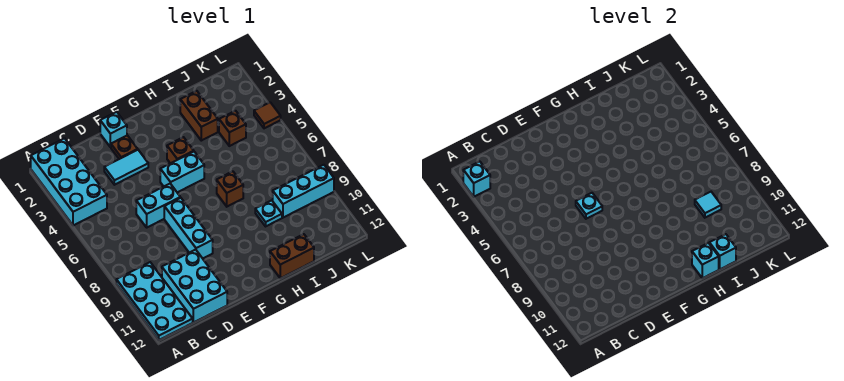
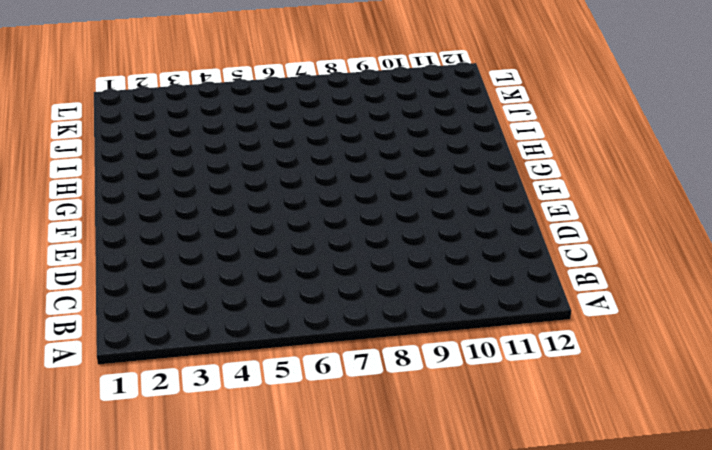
none -> cyan brick A1:B4 level 1
none -> cyan plate A9:B12 level 1
none -> cyan brick C10:D12 level 1

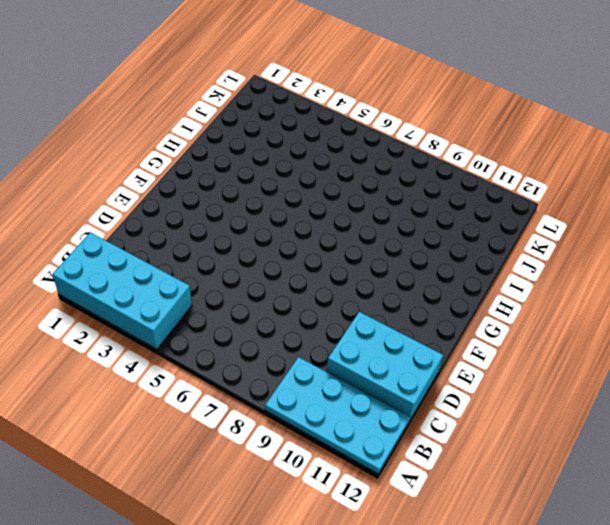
none -> cyan tile D3:E3 level 1
none -> cyan brick D6:E6 level 1
none -> cyan brick E1 level 1

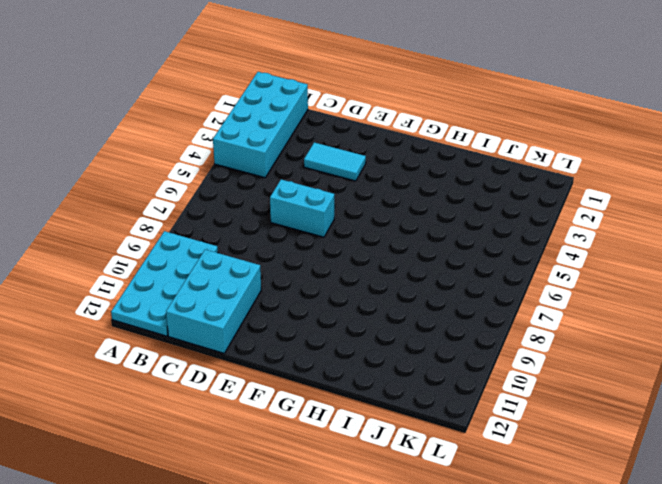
none -> cyan brick E1 level 1
none -> brown plate E2 level 1
none -> cyan brick E7:E9 level 1

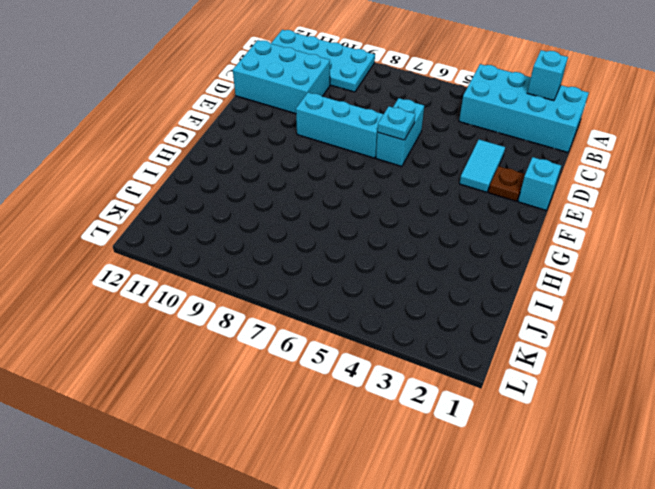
none -> cyan brick F5:G5 level 1
none -> brown brick G4 level 1
none -> brown brick H7 level 1

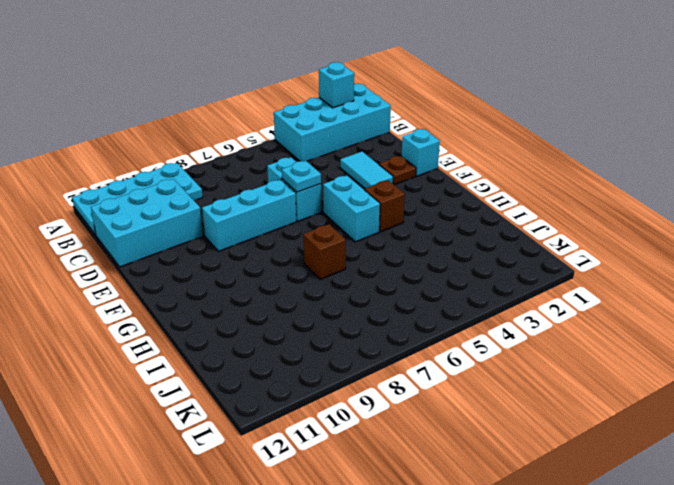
none -> brown brick H12:I12 level 1
none -> brown brick I2:I3 level 1
none -> cyan plate I9 level 1

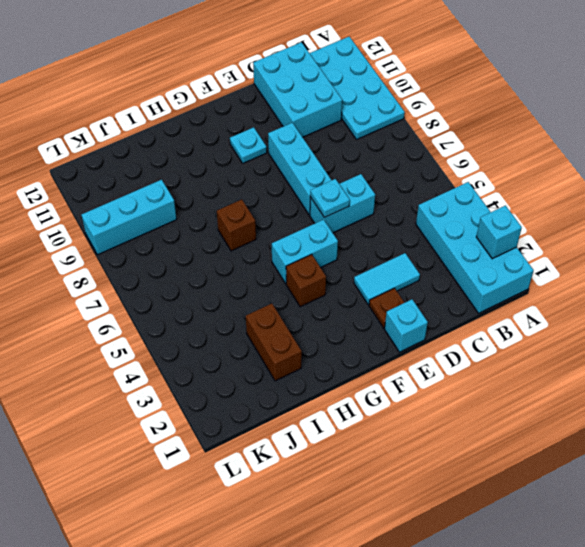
cyan plate F10 level 1 -> cyan plate I9 level 1
none -> brown brick H12:I12 level 1
none -> brown brick J4 level 1
none -> brown tile L4 level 1

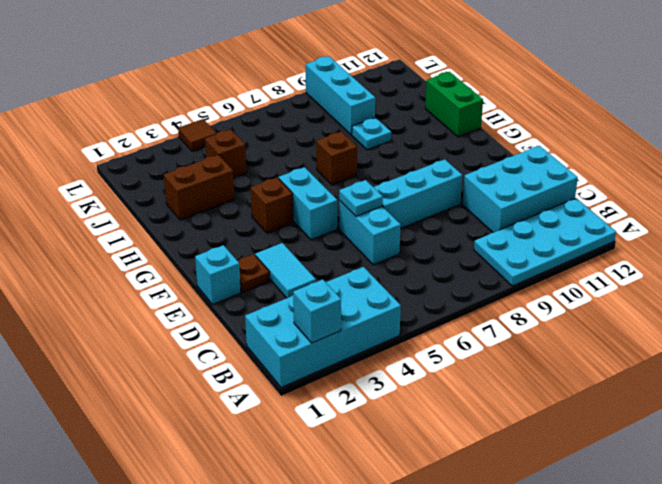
green brick H12:I12 level 1 -> brown brick H12:I12 level 1
none -> cyan brick H12 level 2
none -> cyan brick I12 level 2
none -> cyan tile J9 level 2

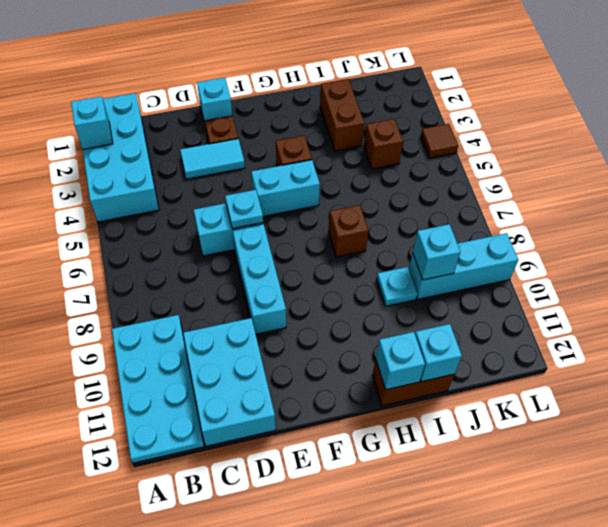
cyan brick J9 level 2 -> cyan tile J9 level 2

